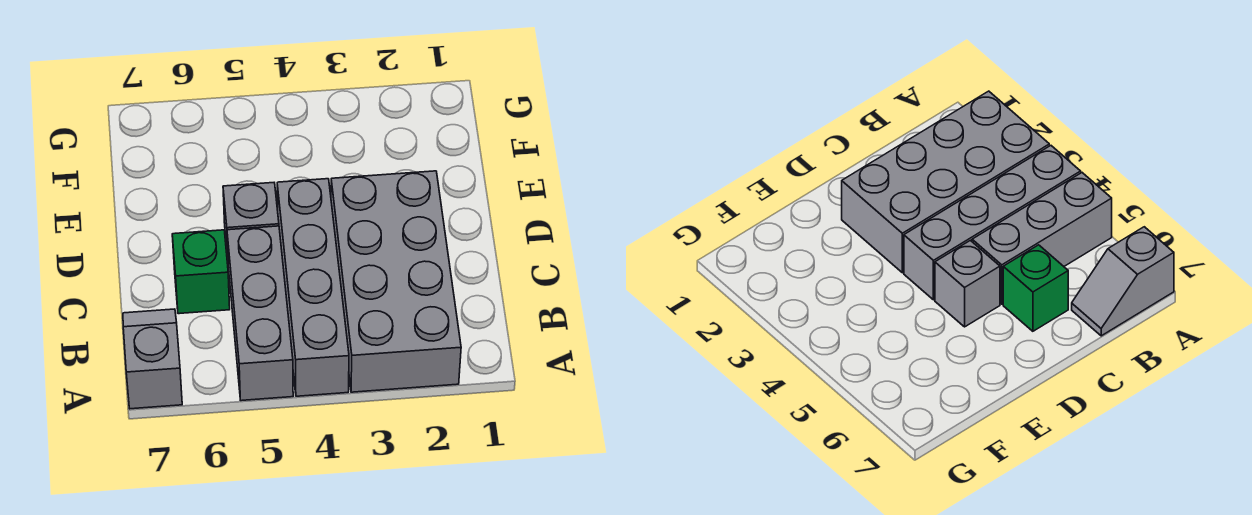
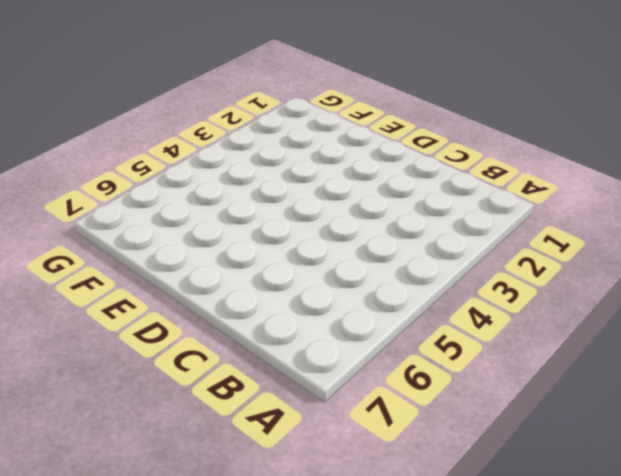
none -> grey brick A2:D3 level 1
none -> grey brick A4:D4 level 1

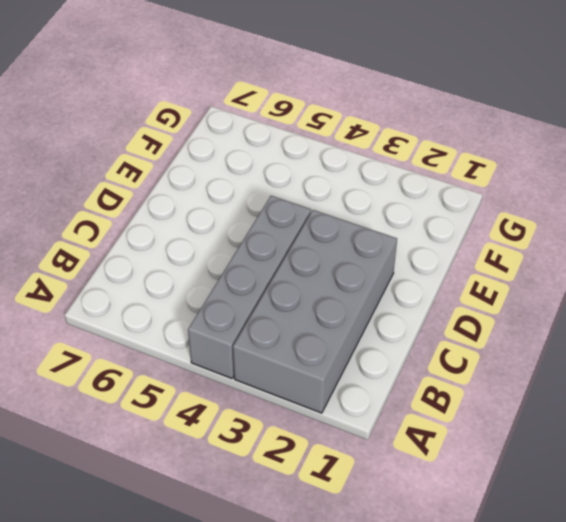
none -> grey brick A5:C5 level 1
none -> grey slope A7:B7 level 1 top A

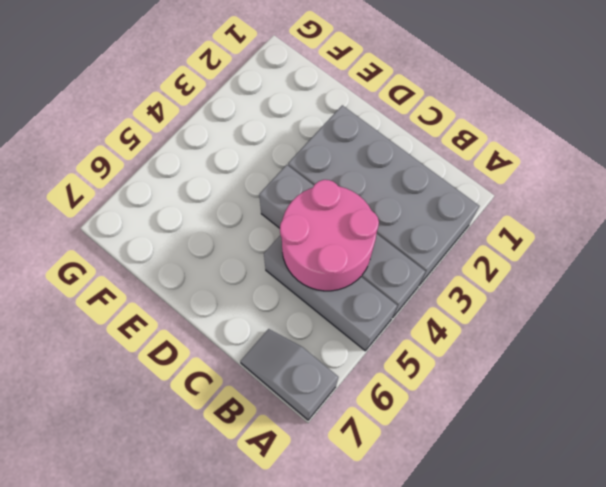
pink round brick B4:C5 level 2 -> none
none -> green brick C6 level 1
none -> grey brick D5 level 1

